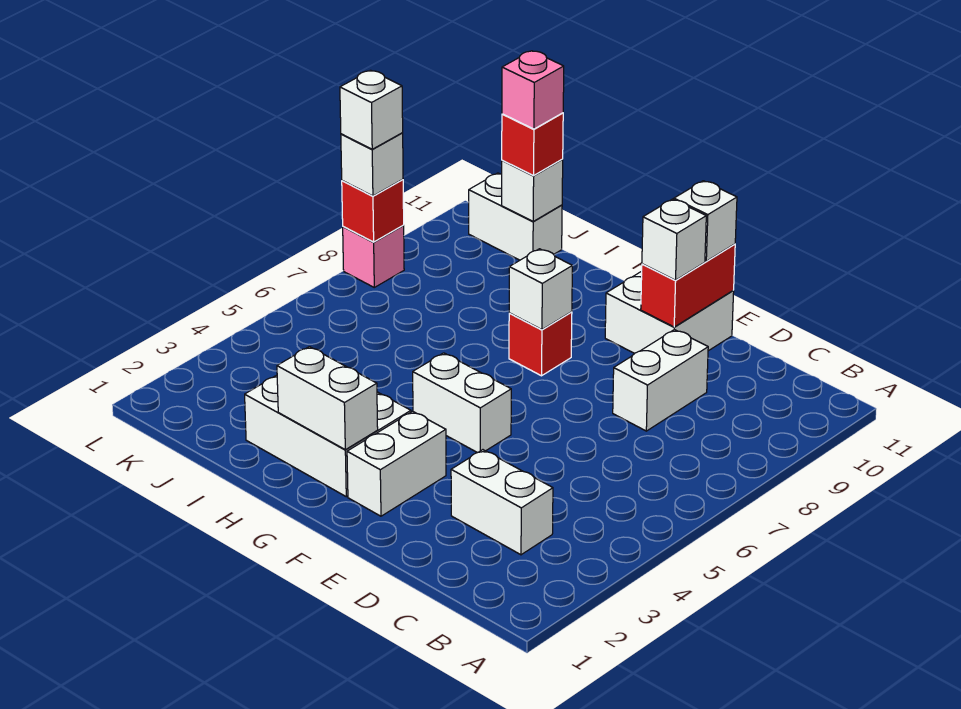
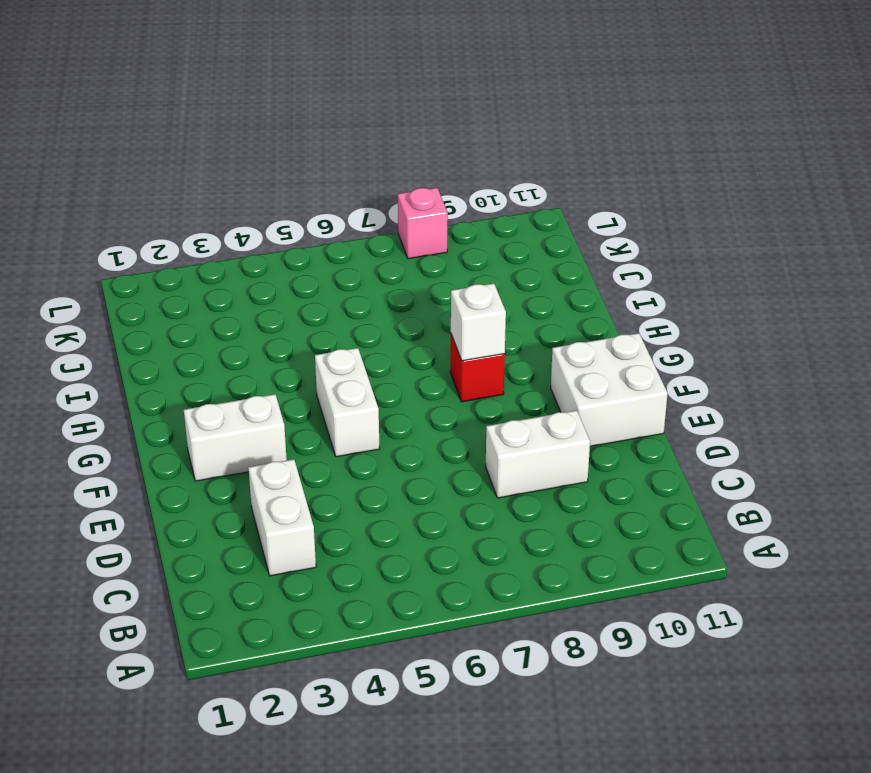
none -> white brick G2:I3 level 1
none -> white brick J11:K11 level 1
none -> red brick E10:E11 level 2

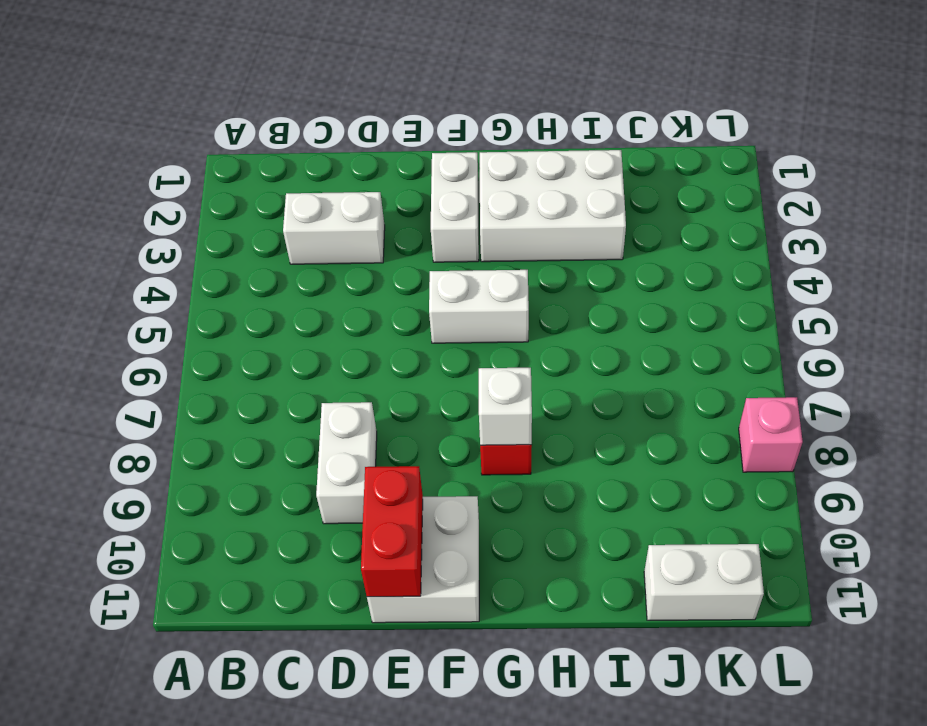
none -> white brick G2:H2 level 2
none -> white brick J11 level 2
none -> red brick L8 level 2

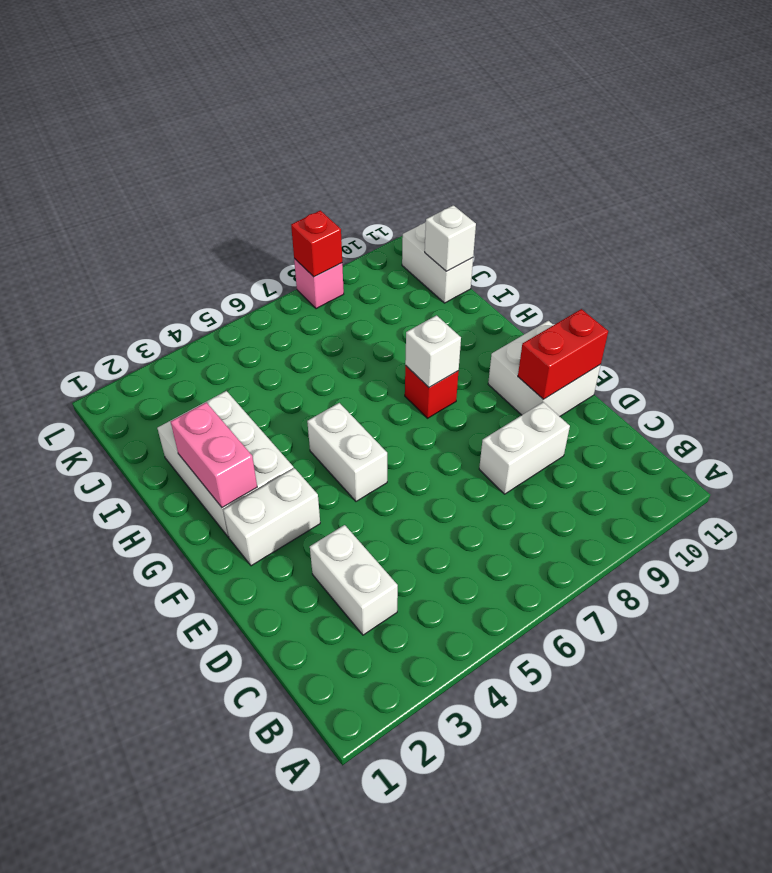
pink brick G2:H2 level 2 -> white brick G2:H2 level 2
none -> white brick E10 level 3
none -> white brick E11 level 3
none -> red brick J11 level 3

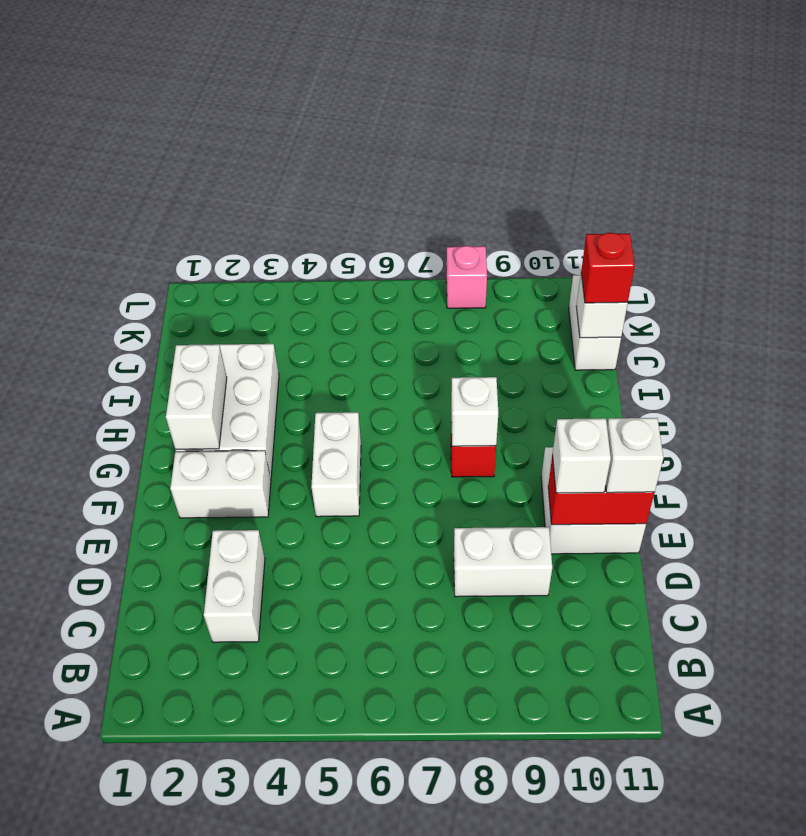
none -> red brick L8 level 2
none -> white brick L8 level 3
none -> pink brick J11 level 4

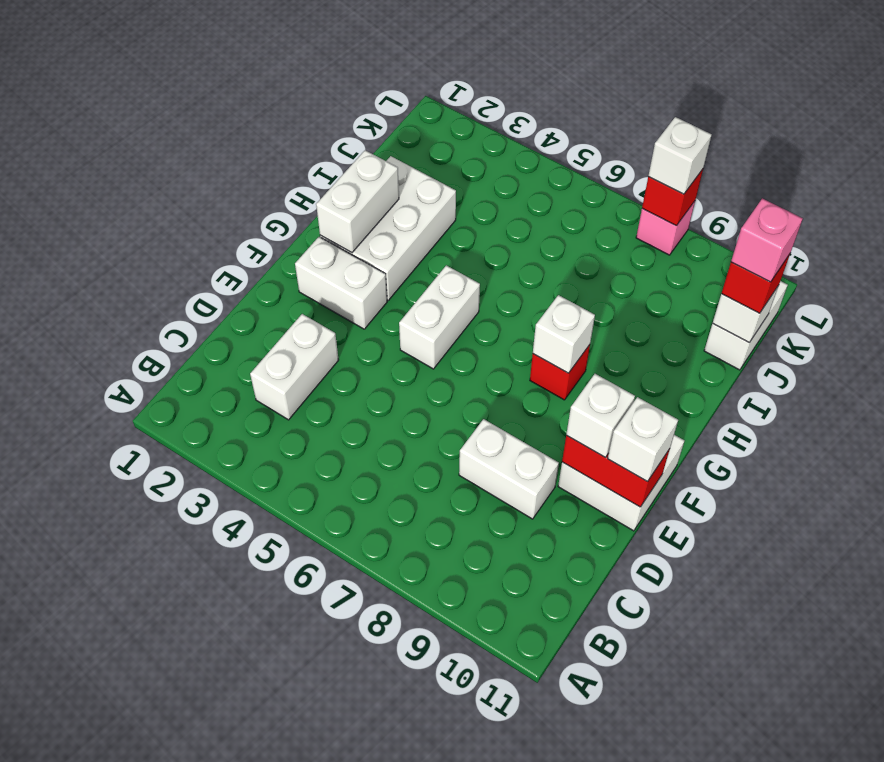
none -> white brick L8 level 4

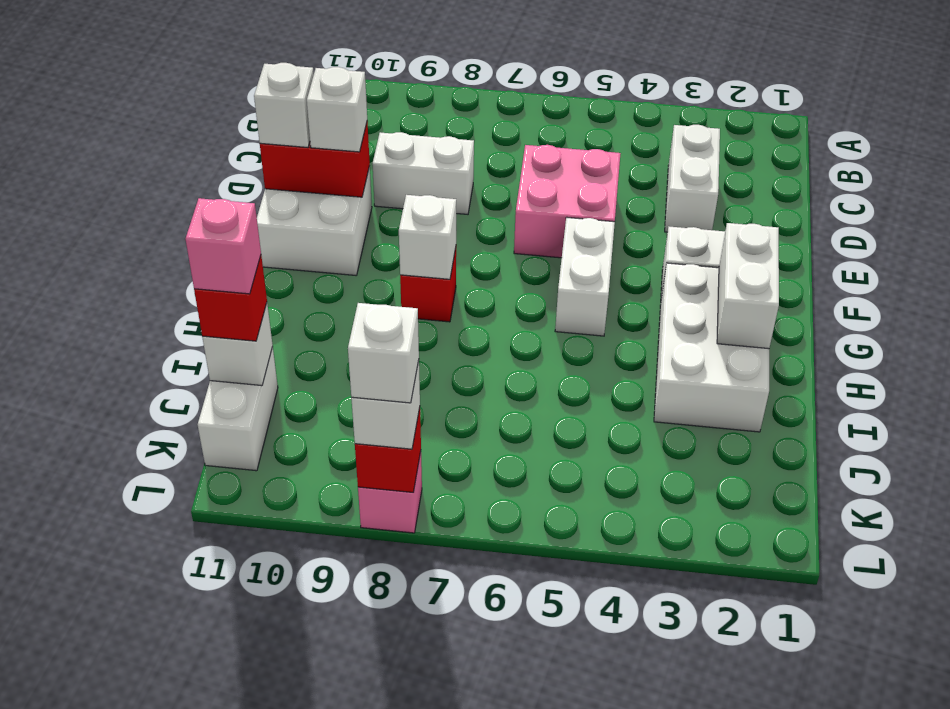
pink brick D5:E6 level 1 -> none

